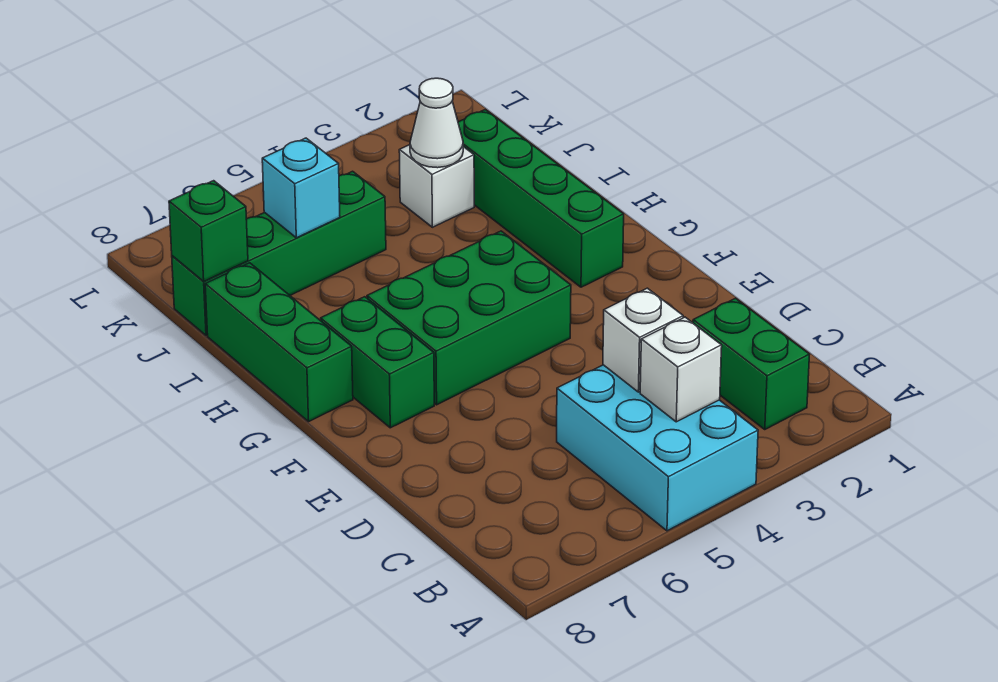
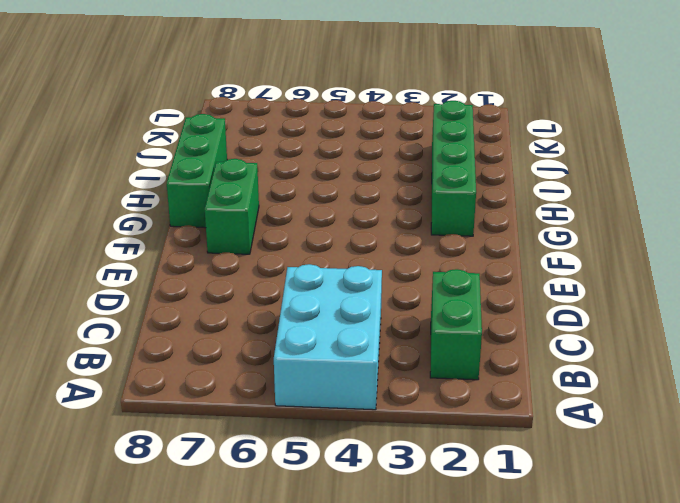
none -> green brick F4:G6 level 1
none -> white brick J3 level 1
none -> green brick J5:J8 level 1

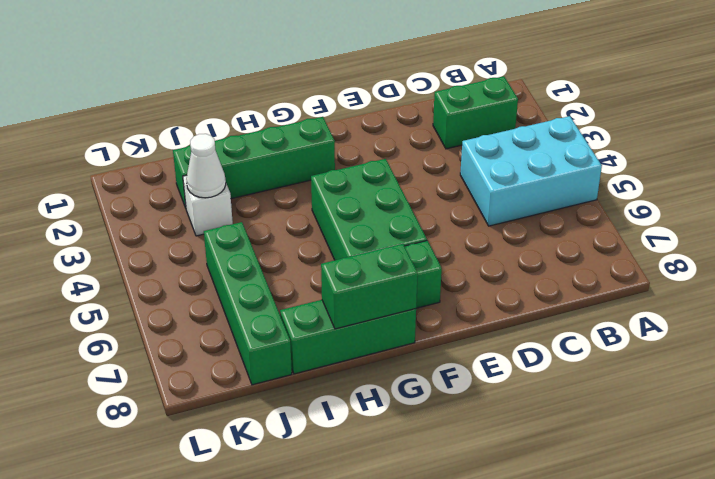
green brick G8:H8 level 2 -> none
none -> white brick B4 level 2
none -> white brick C4 level 2
none -> cyan brick J6 level 2

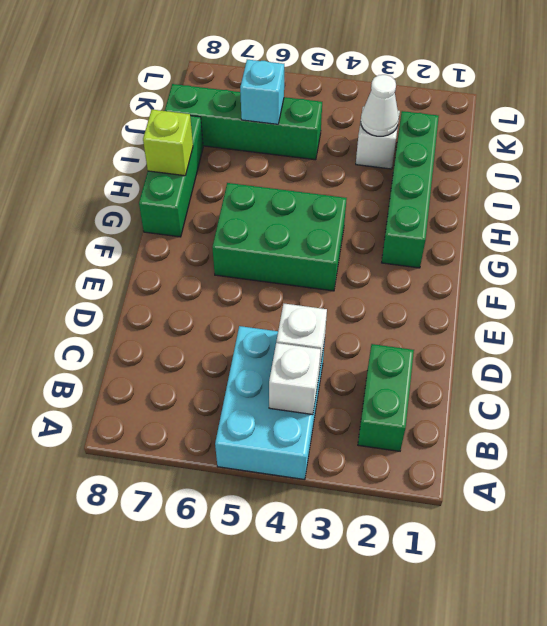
lime brick H8 level 2 -> none
none -> green brick F7:G7 level 1
none -> green brick J8 level 2

